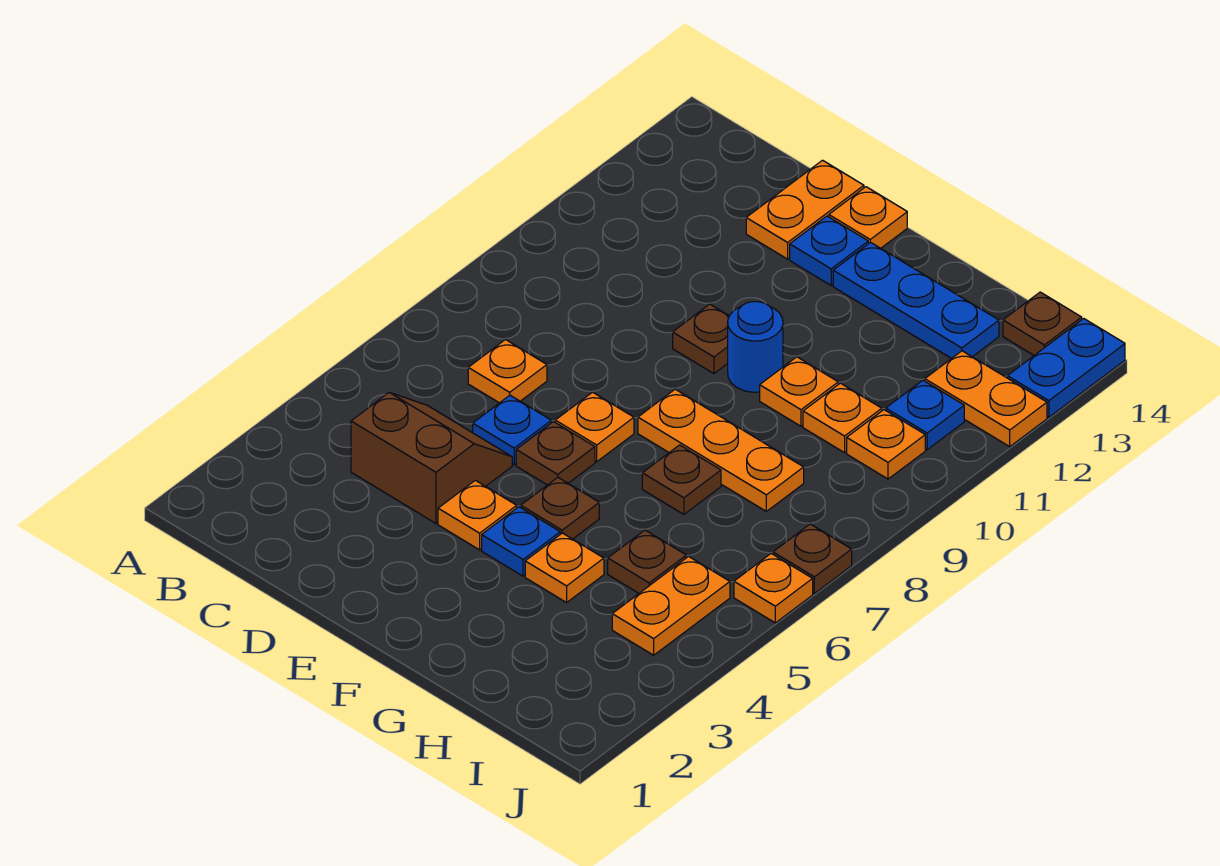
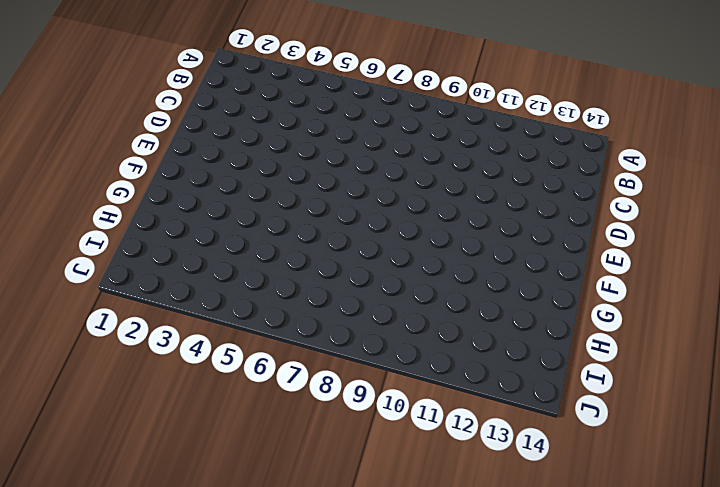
none -> brown slope C4:D5 level 1 top 4
none -> orange plate C7 level 1
none -> blue plate D6 level 1

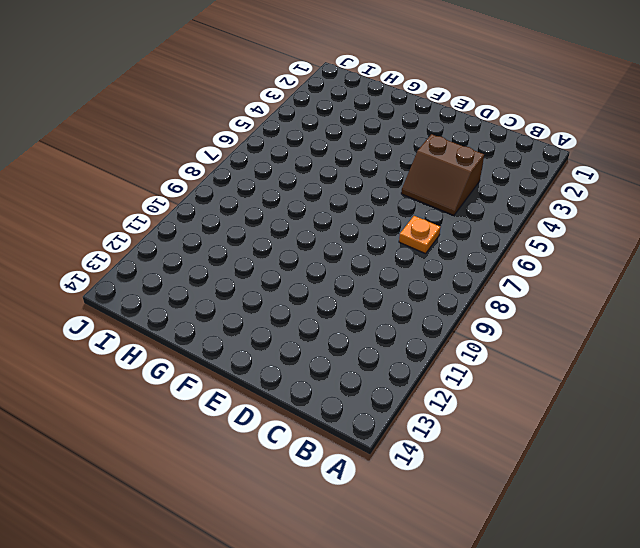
none -> blue plate D6 level 1
none -> orange plate D13:D14 level 1
none -> orange plate E4 level 1

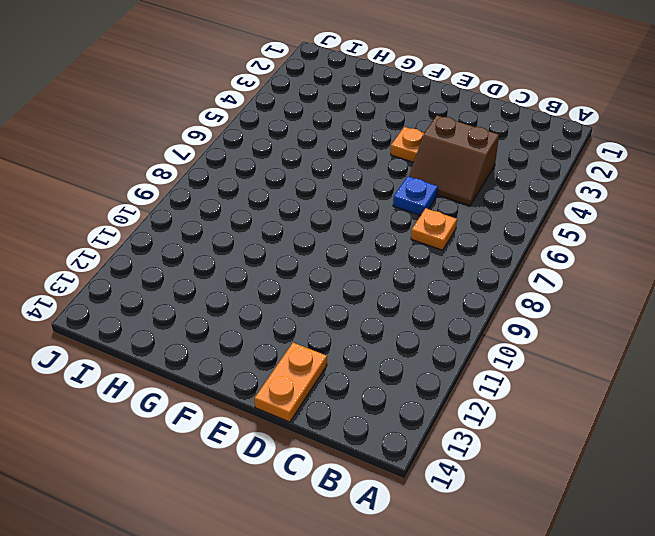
none -> brown plate E6 level 1
none -> orange plate E7 level 1
none -> brown plate E10 level 1

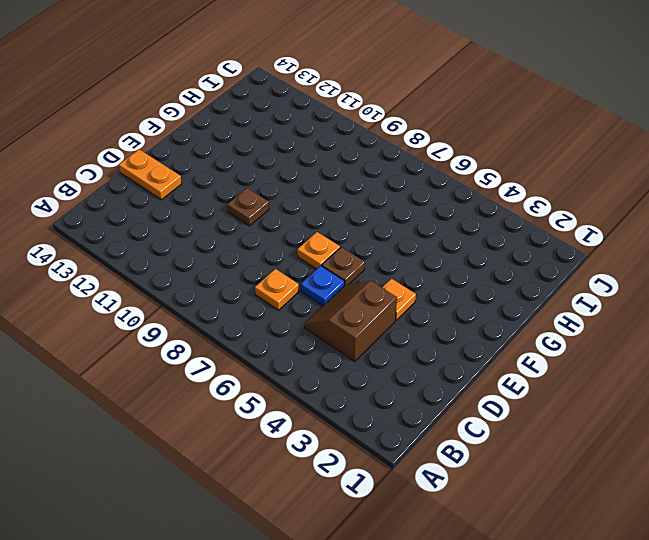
none -> blue plate E13 level 1
none -> orange plate E14 level 1
none -> blue plate F4 level 1

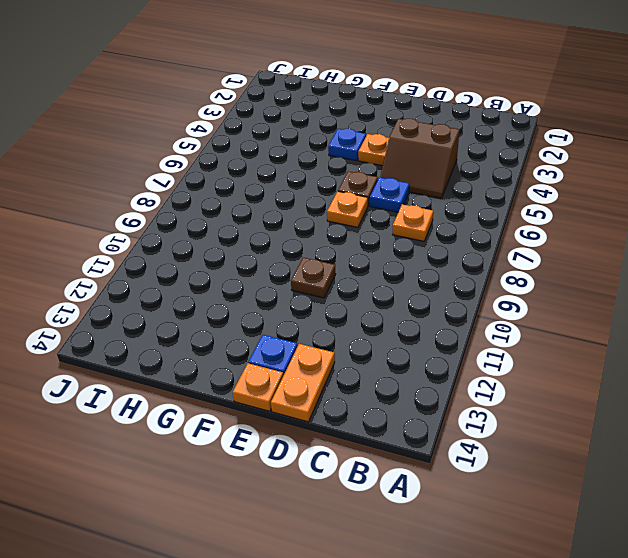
none -> brown plate F5 level 1
none -> orange plate F8:H8 level 1
none -> blue round brick F10 level 1

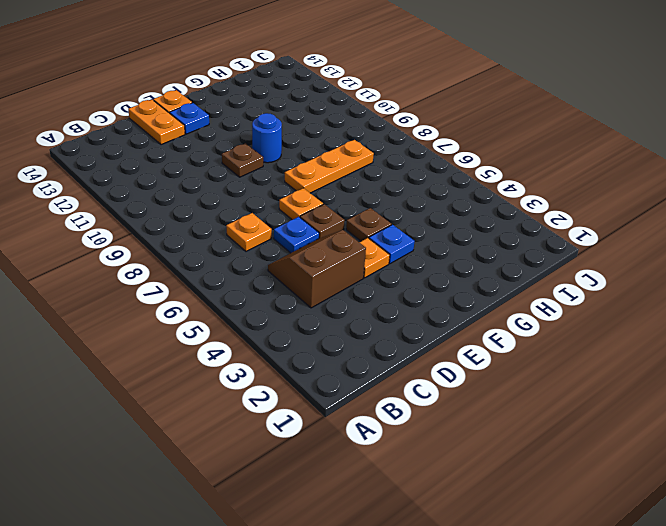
none -> blue plate F13:H13 level 1
none -> orange plate G4 level 1
none -> brown plate G7 level 1

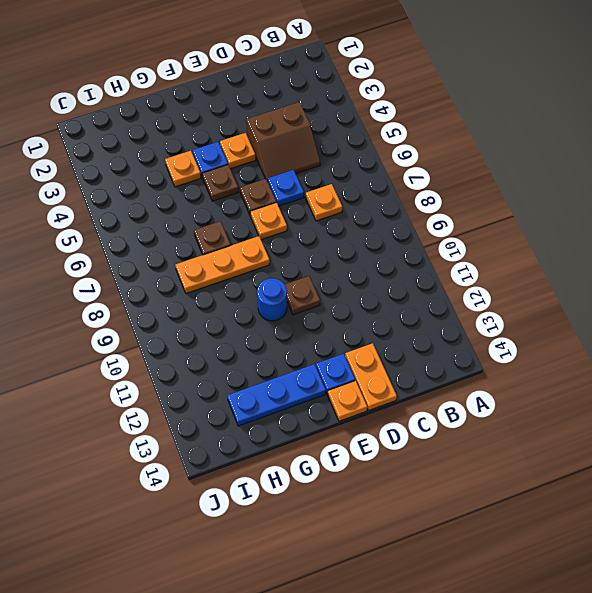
none -> orange plate G10 level 1
none -> brown plate H5 level 1
none -> orange plate H10 level 1

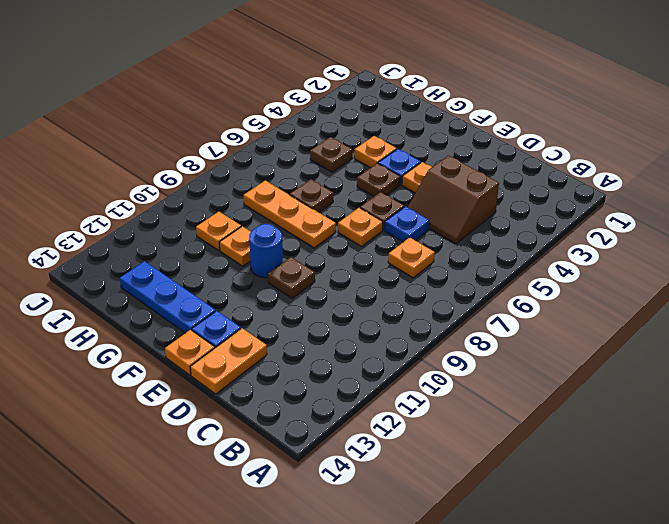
none -> orange plate I4:I5 level 1
none -> orange plate I10 level 1
none -> blue plate I11 level 1

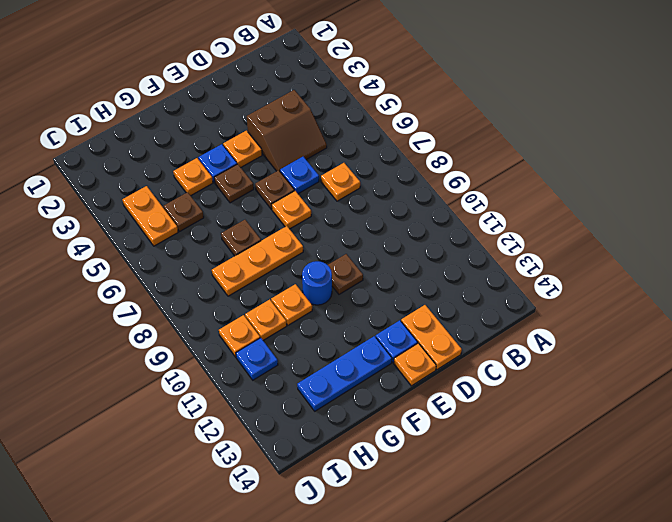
none -> orange plate I12:J12 level 1
none -> brown plate I14 level 1
none -> orange plate J6 level 1

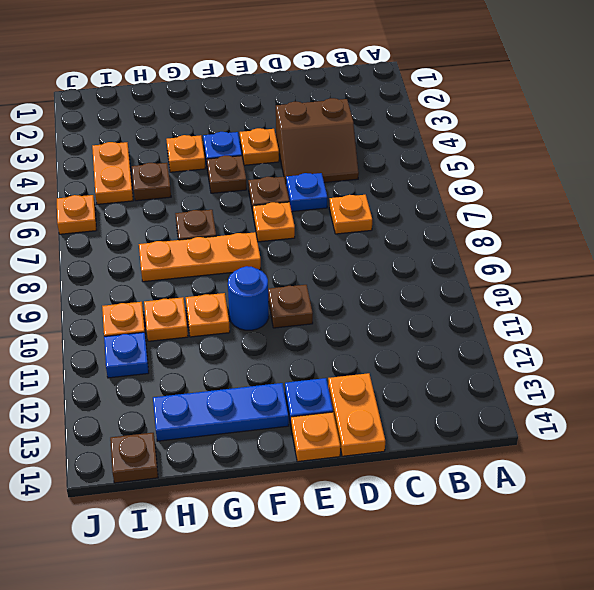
none -> orange plate I12:J12 level 1
none -> brown plate J7 level 1
none -> blue plate J13:J14 level 1

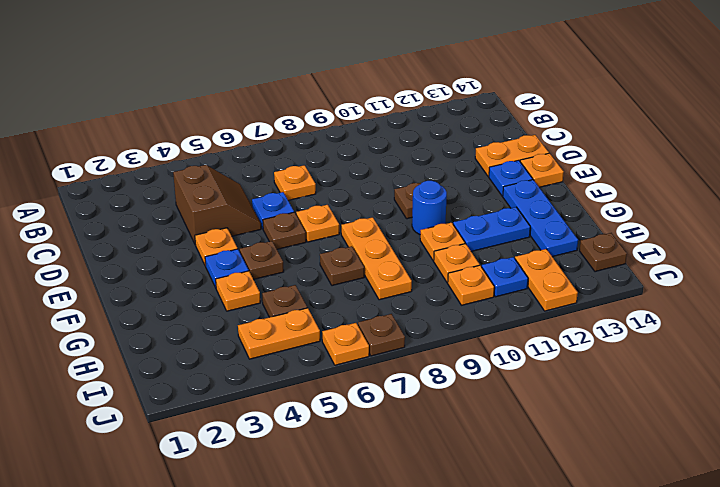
blue plate G11:G12 level 1 -> blue plate J13:J14 level 1

